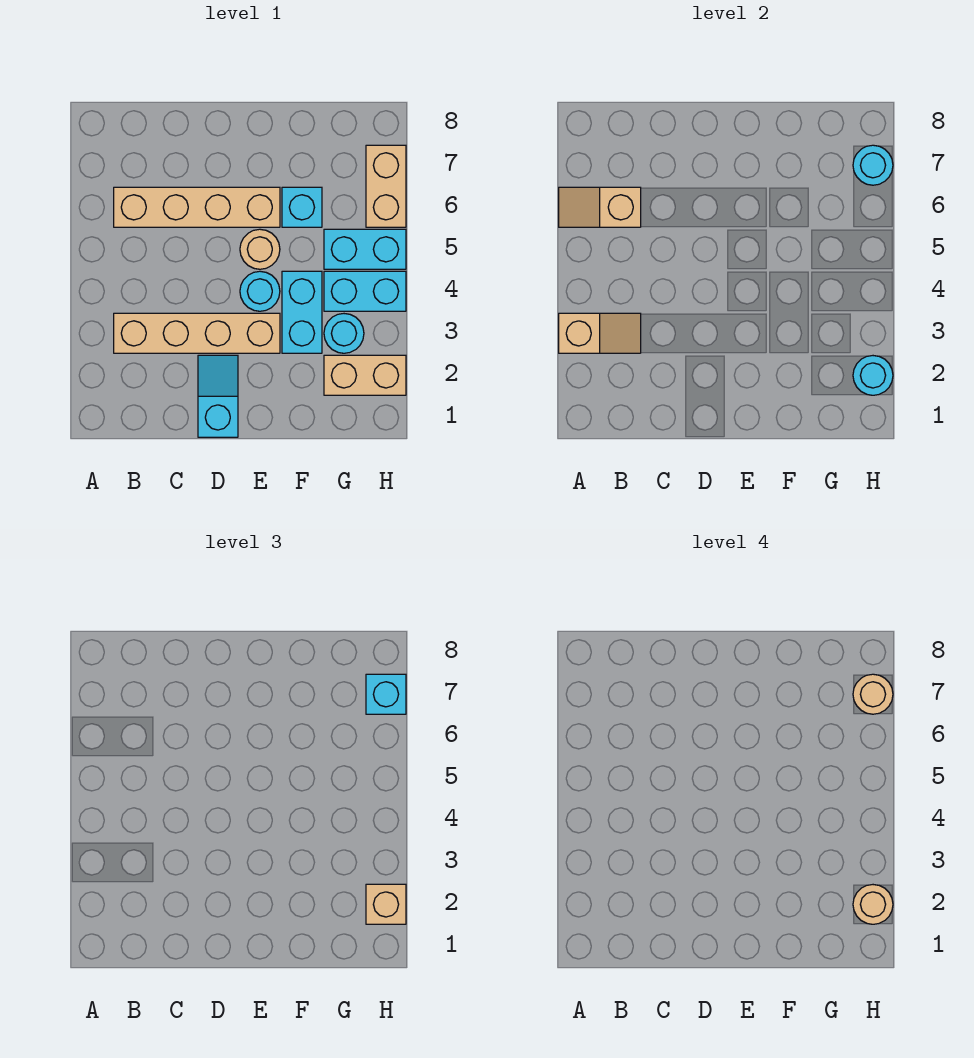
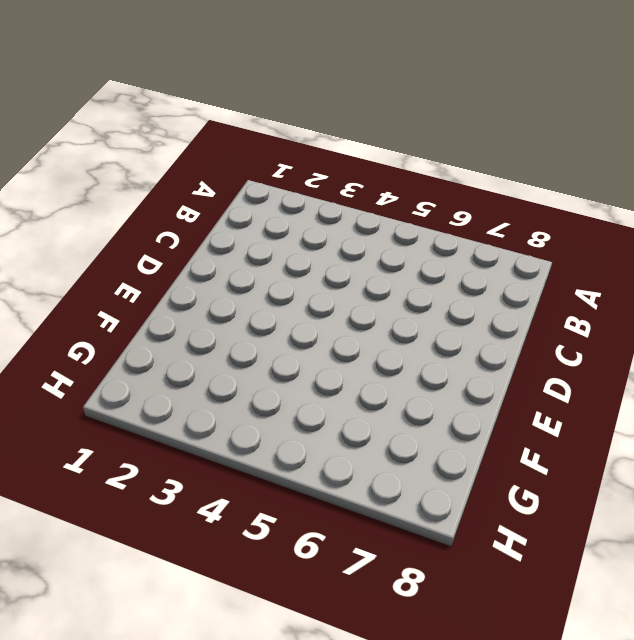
none -> tan brick B3:E3 level 1
none -> tan brick B6:E6 level 1
none -> cyan slope D1:D2 level 1 top 1

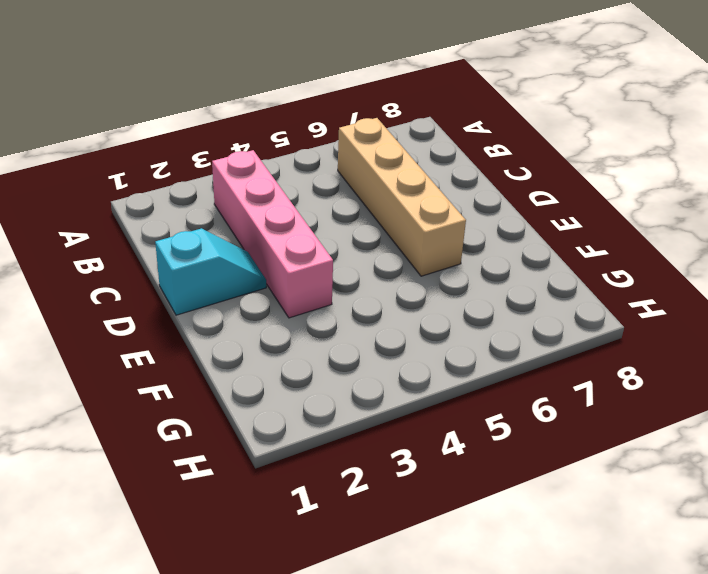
pink brick B3:E3 level 1 -> tan brick B3:E3 level 1
none -> cyan round brick E4 level 1
none -> tan round brick E5 level 1
none -> cyan brick F3:F4 level 1

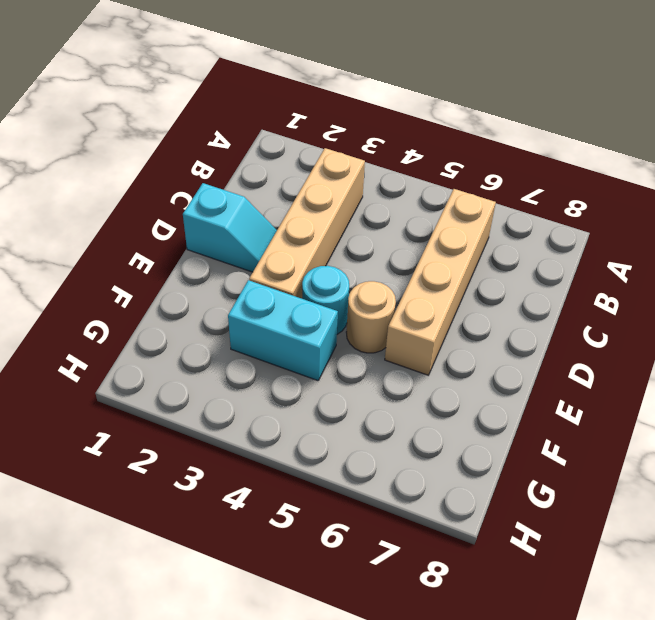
none -> cyan brick F6 level 1
none -> tan brick G2:H2 level 1
none -> cyan round brick G3 level 1

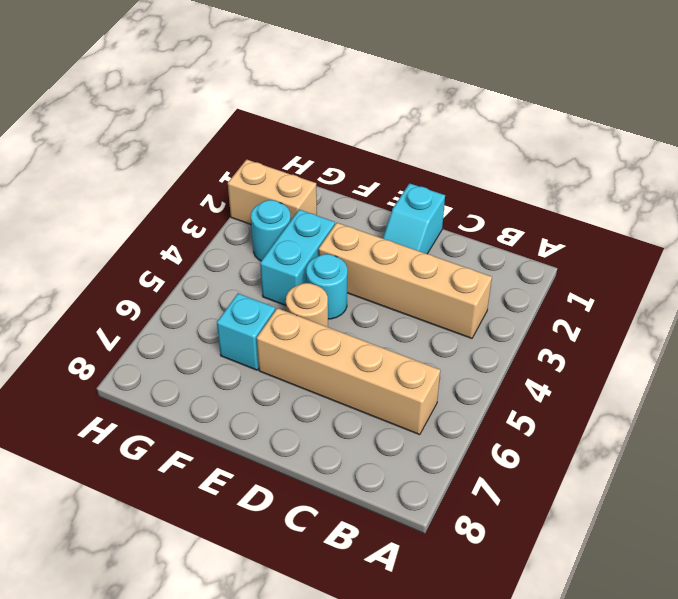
none -> cyan brick G4:H4 level 1
none -> cyan brick G5:H5 level 1
none -> tan brick H6:H7 level 1

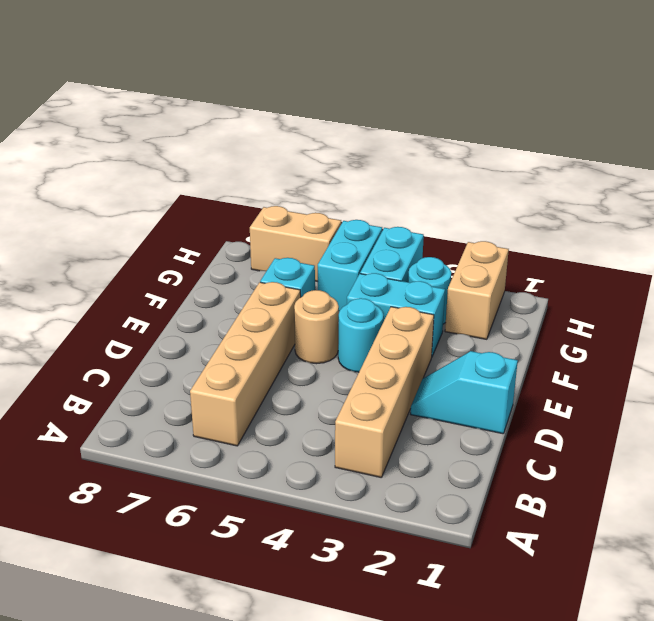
none -> tan slope A3:B3 level 2 top A
none -> tan slope A6:B6 level 2 top B
none -> cyan round brick H2 level 2

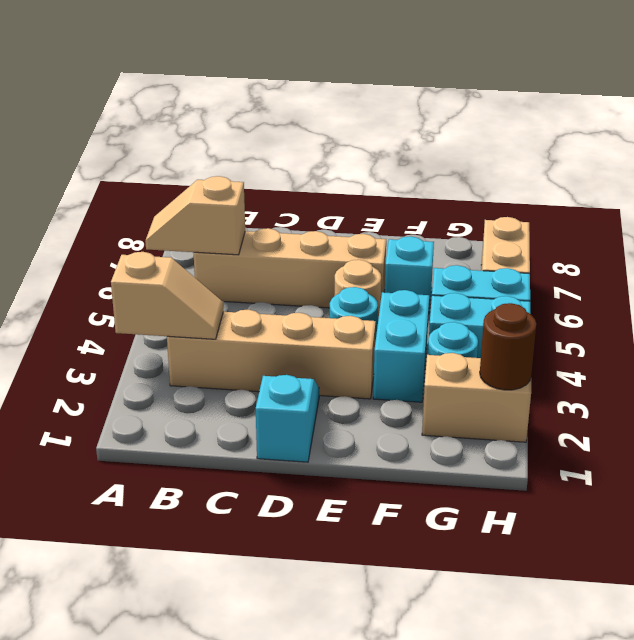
brown round brick H2 level 2 -> cyan round brick H2 level 2
none -> cyan round brick H7 level 2
none -> tan brick H2 level 3
none -> cyan brick H7 level 3

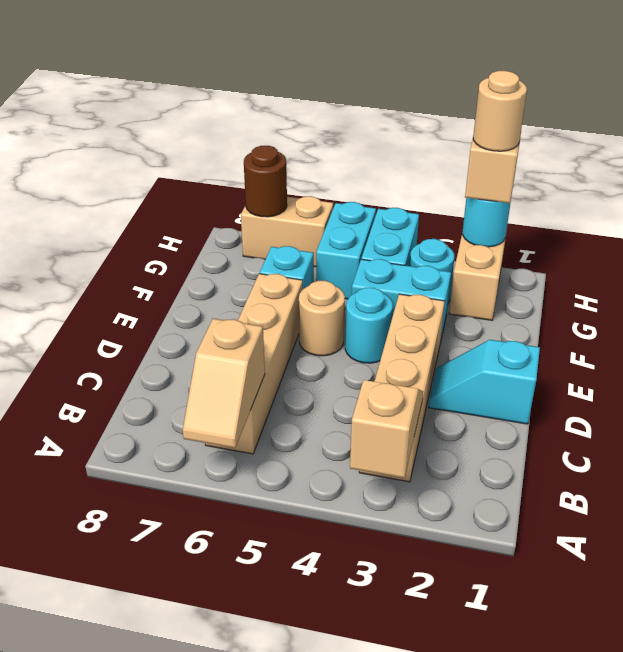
brown round brick H7 level 2 -> cyan round brick H7 level 2
none -> cyan brick H7 level 3
none -> tan round brick H7 level 4

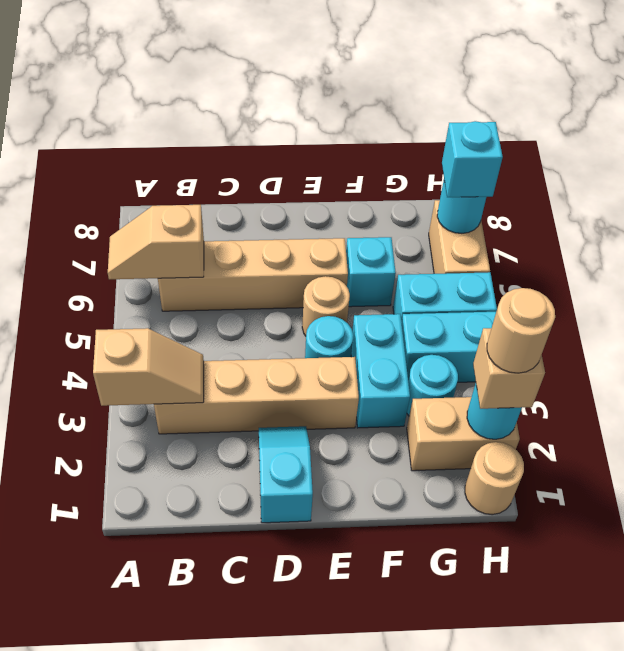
tan round brick H1 level 1 -> tan round brick H7 level 4

